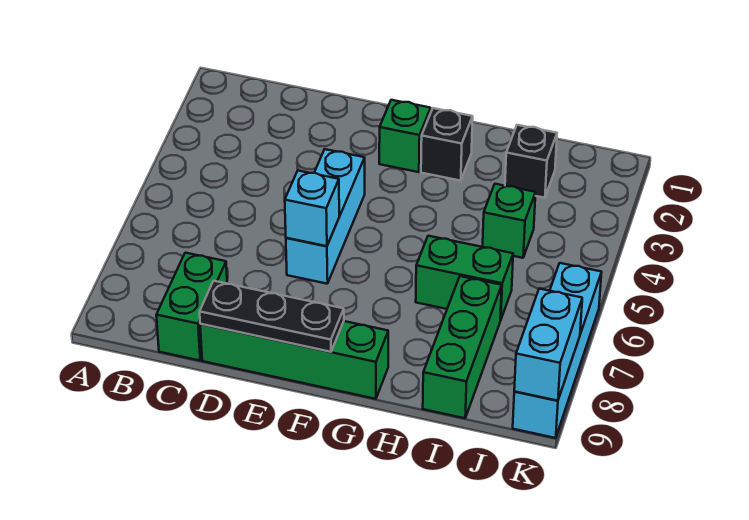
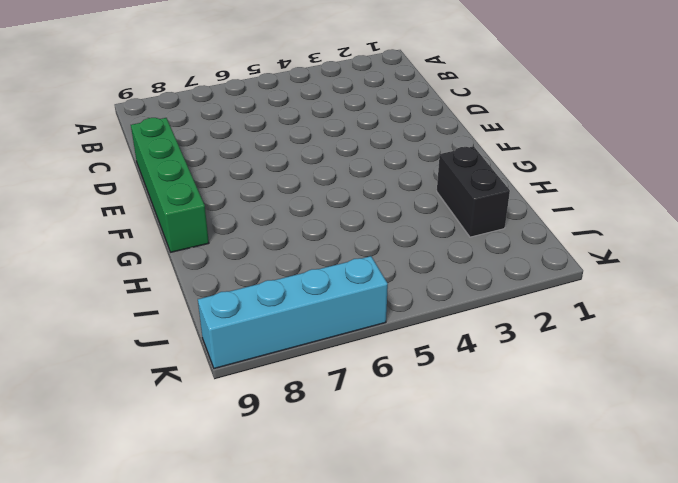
black brick H2:I2 level 1 -> black brick I2 level 1
none -> green brick C8:C9 level 1
none -> cyan brick E4:E6 level 1
none -> green brick F2 level 1

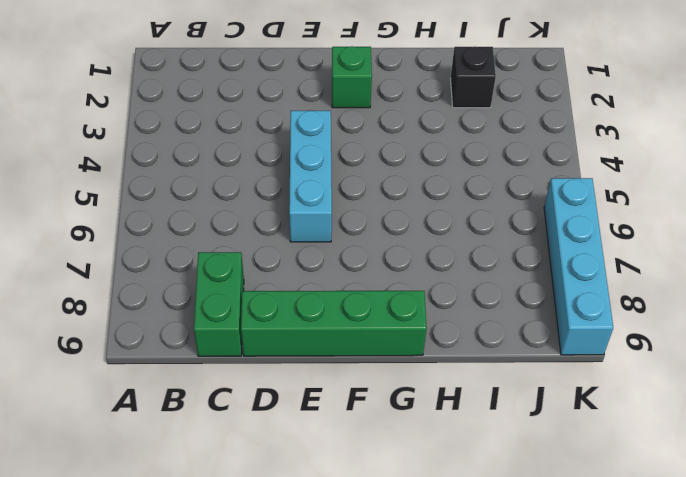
none -> black brick G2 level 1
none -> green brick H6:I6 level 1
none -> green brick I4 level 1

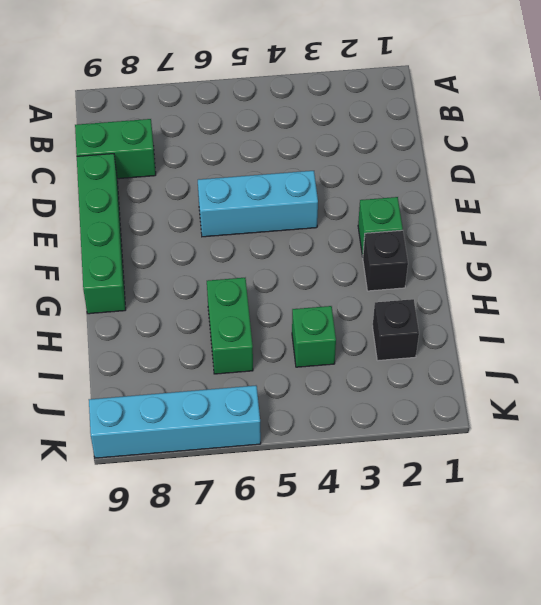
none -> green brick I7:I9 level 1
none -> black plate D9:F9 level 2
none -> cyan brick E6 level 2

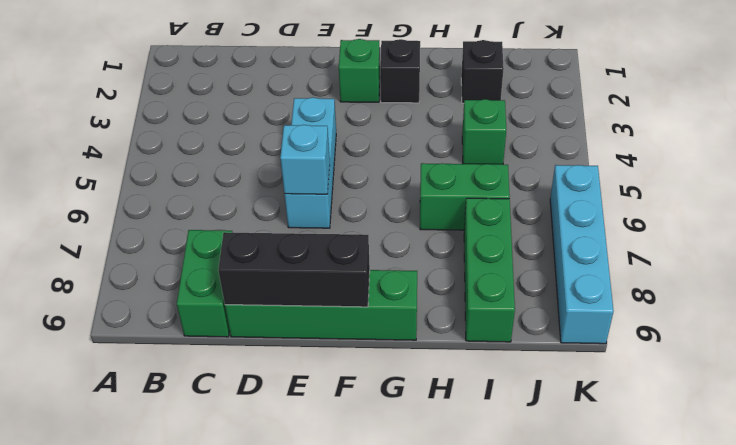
black brick D9:F9 level 2 -> black plate D9:F9 level 2
none -> cyan brick K8:K9 level 2

